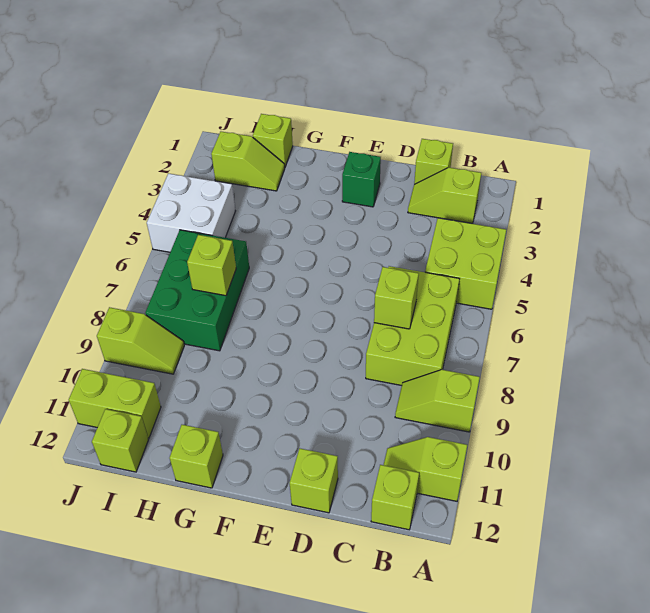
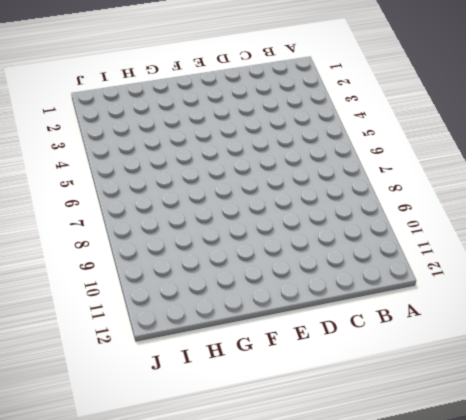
none -> lime brick A4:B5 level 1
none -> lime slope A9:B9 level 1 top A
none -> lime slope A11:B11 level 1 top A

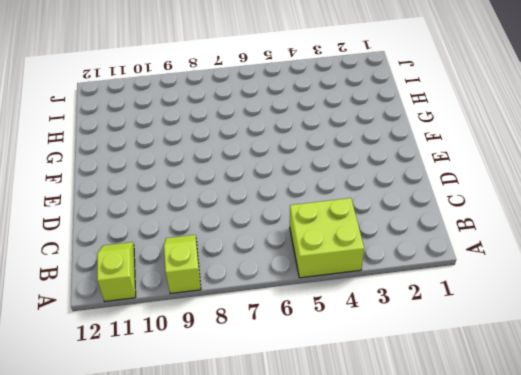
none -> lime slope B2:C2 level 1 top B
none -> lime brick B6:C8 level 1
none -> lime brick B12 level 1

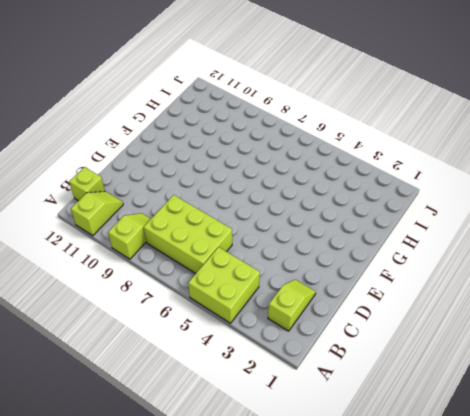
none -> lime brick C1 level 1
none -> lime brick D12 level 1
none -> green brick E2 level 1

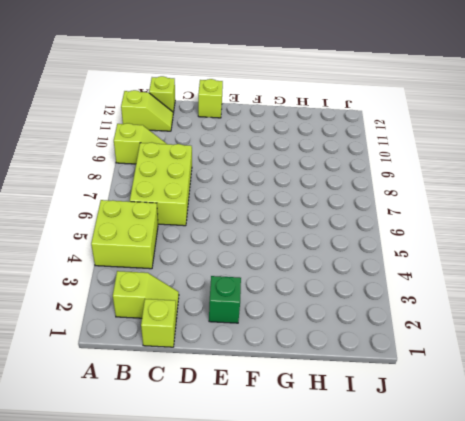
none -> lime brick G12 level 1
none -> lime brick H1 level 1
none -> lime slope H2:I2 level 1 top I

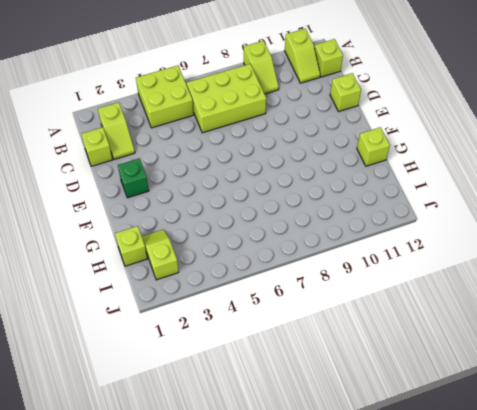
none -> green brick H6:I8 level 1
none -> white brick I4:J5 level 1
none -> lime slope I9:J9 level 1 top J

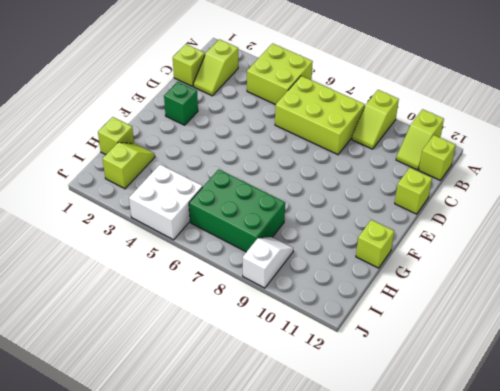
white slope I9:J9 level 1 top J -> lime slope I9:J9 level 1 top J
none -> lime brick I11:J11 level 1
none -> lime brick I12 level 1
none -> lime brick C7 level 2

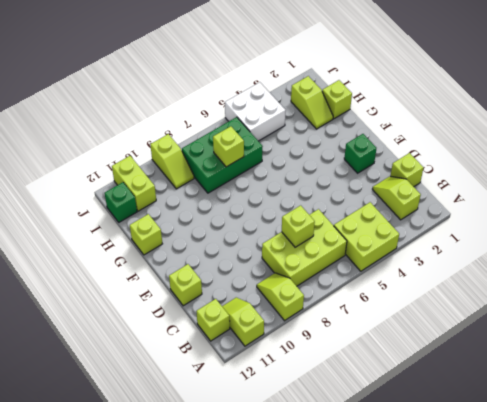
green brick I12 level 1 -> lime brick I12 level 1

